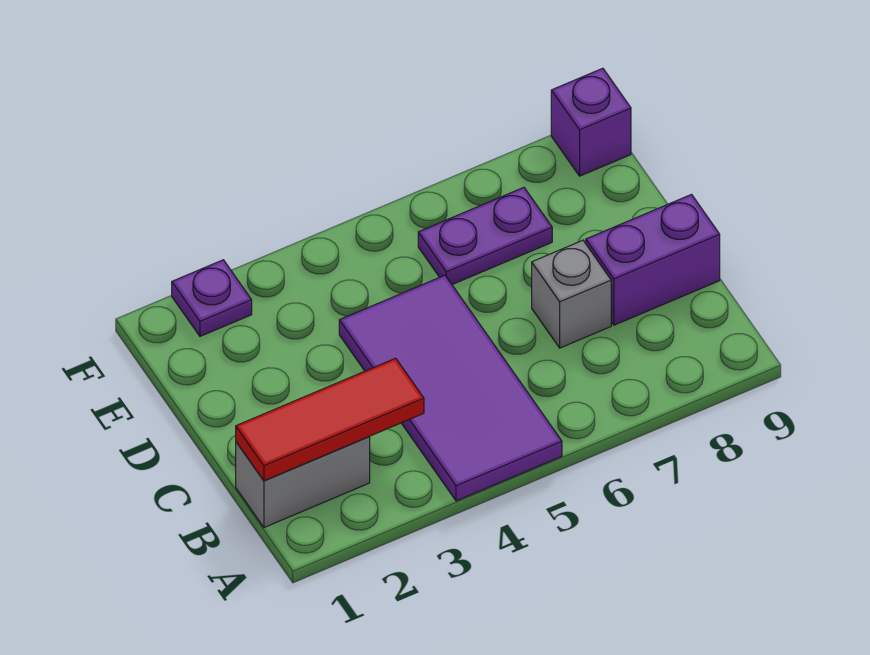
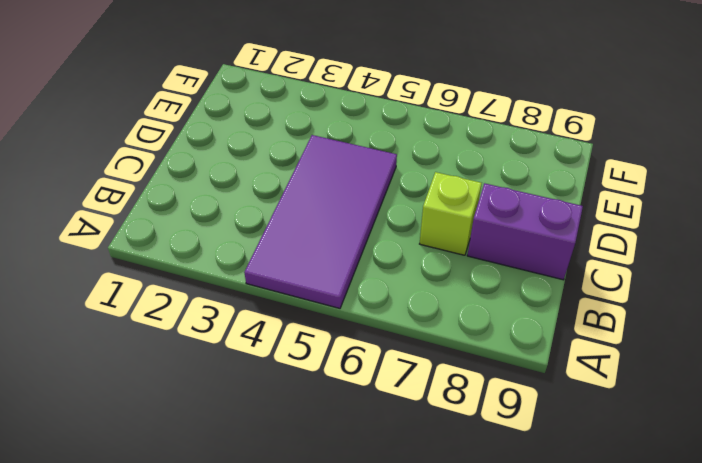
lime brick C7 level 1 -> grey brick C7 level 1
none -> grey brick B1:B2 level 1
none -> purple plate E6:E7 level 1

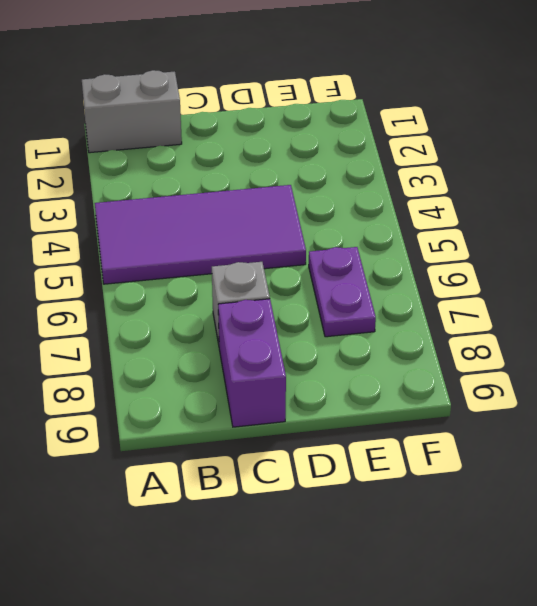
grey brick A1:B1 level 1 -> grey brick B1:B2 level 1
none -> purple plate F2 level 1
none -> purple brick F9 level 1

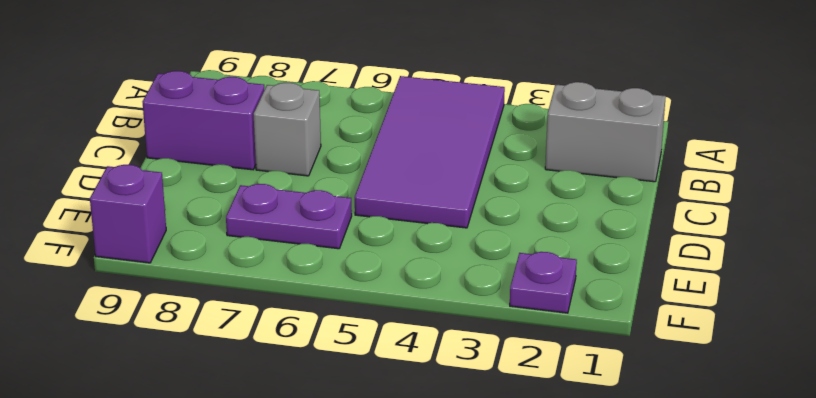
none -> red tile B1:B3 level 2

